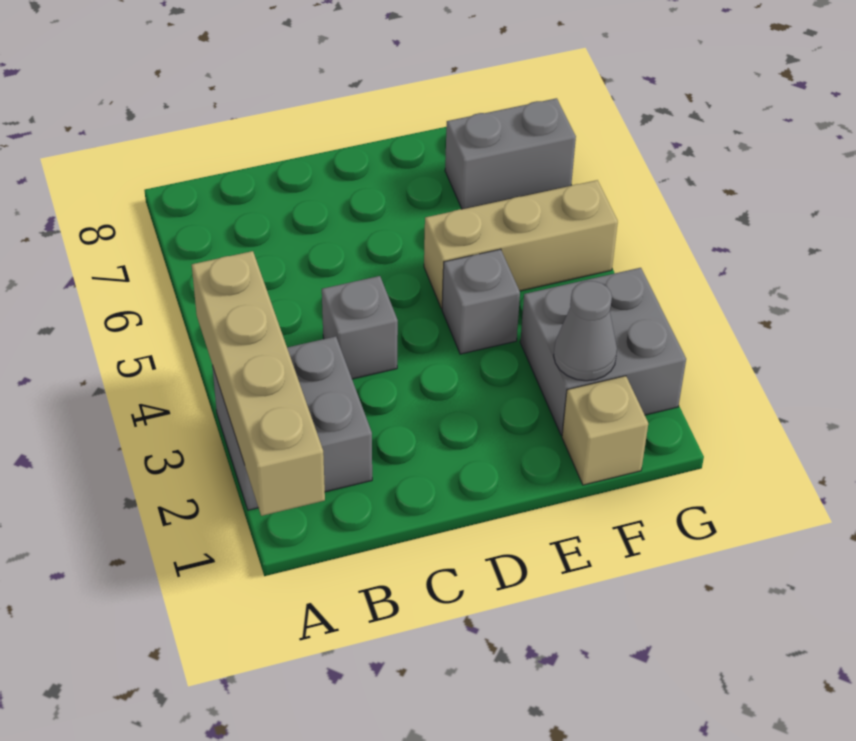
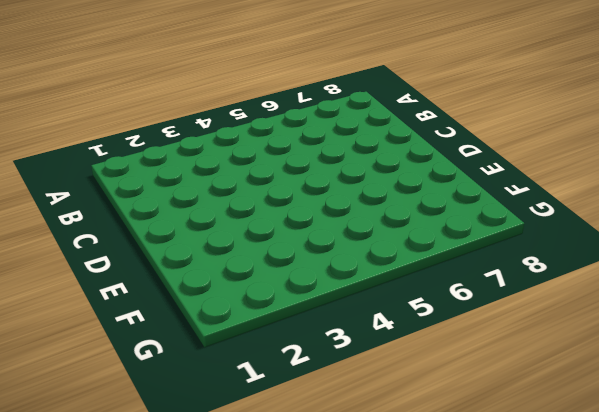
none -> grey brick A2:B3 level 1
none -> grey brick C4 level 1

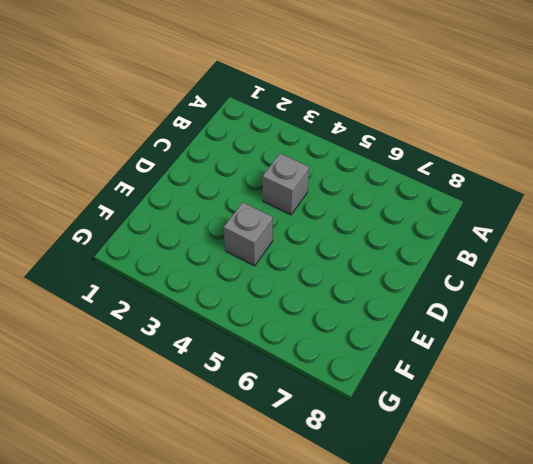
none -> grey brick A2:B3 level 1
none -> tan brick E5:G5 level 1

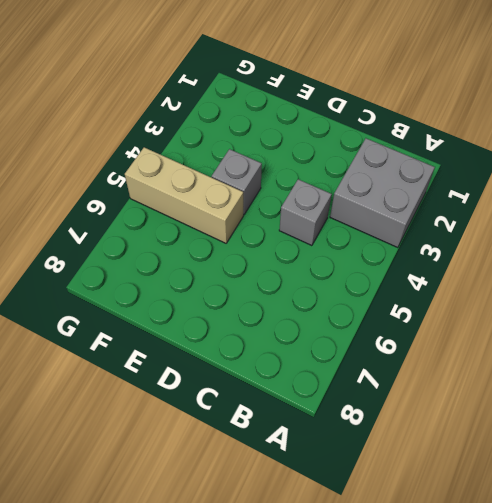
none -> tan brick F1 level 1
none -> grey brick F2:G3 level 1

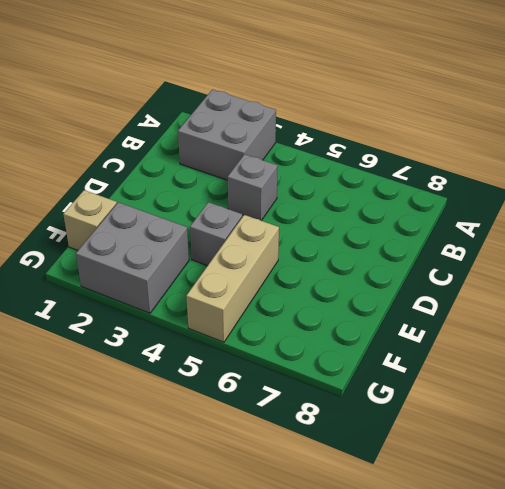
none -> grey brick F7:G7 level 1
none -> tan brick A1:A4 level 2

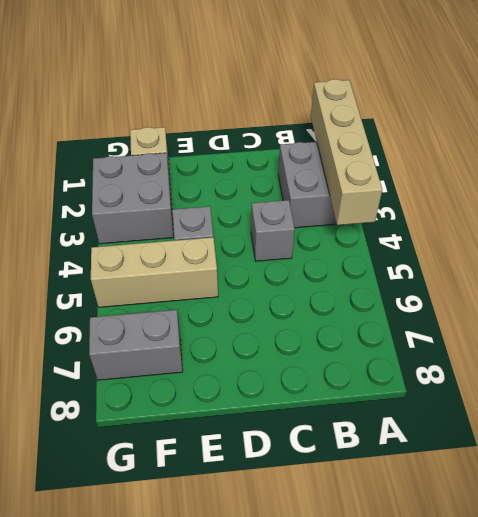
none -> grey cone F2 level 2

